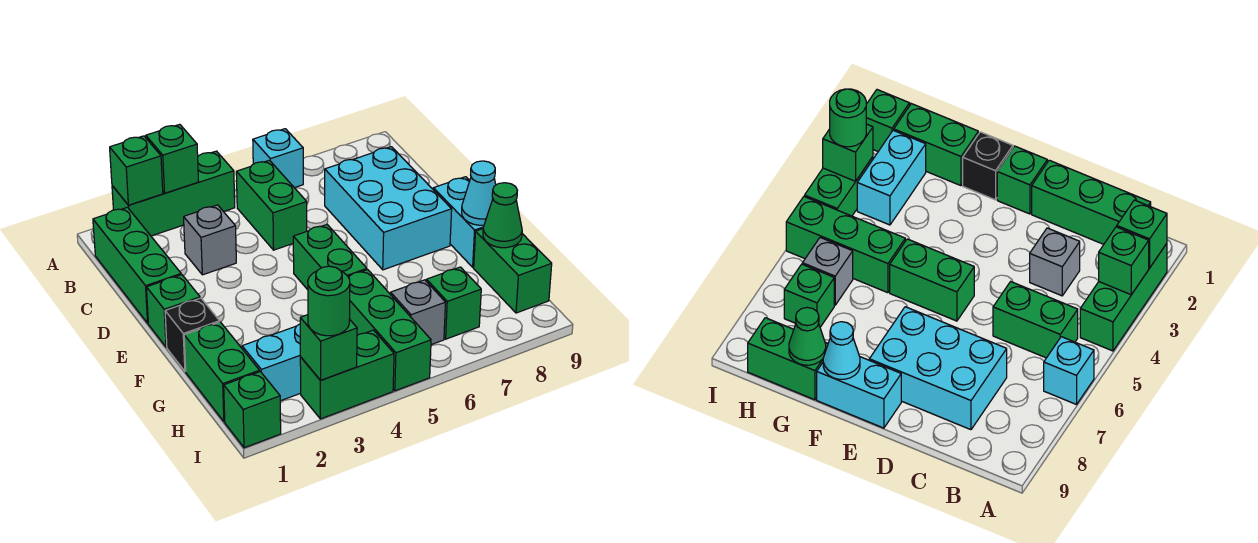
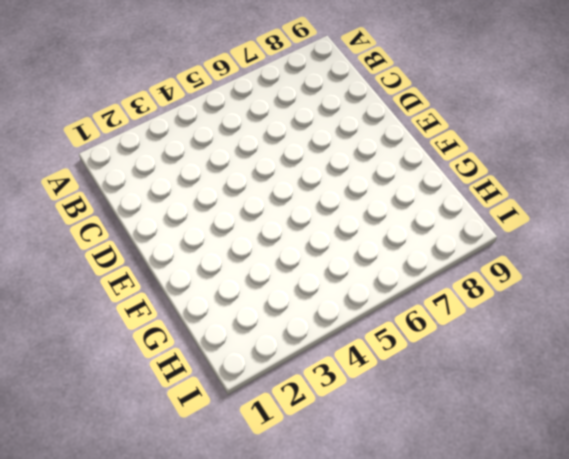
none -> green brick A2:A4 level 1
none -> cyan brick A6 level 1
none -> green brick B1:D1 level 1

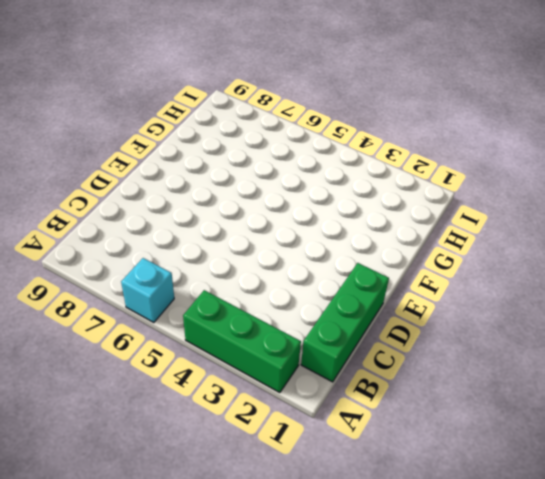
none -> green brick B5:C5 level 1
none -> grey brick C3 level 1
none -> cyan brick C7:E8 level 1

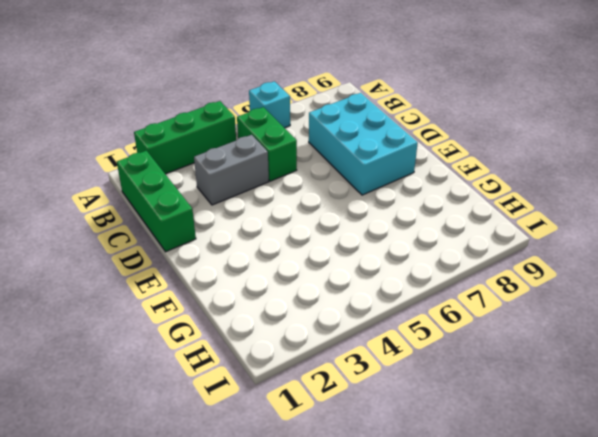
grey brick C3:C4 level 1 -> grey brick C3 level 1
none -> green brick E1 level 1
none -> green brick E5:F5 level 1
none -> cyan brick E9:F9 level 1

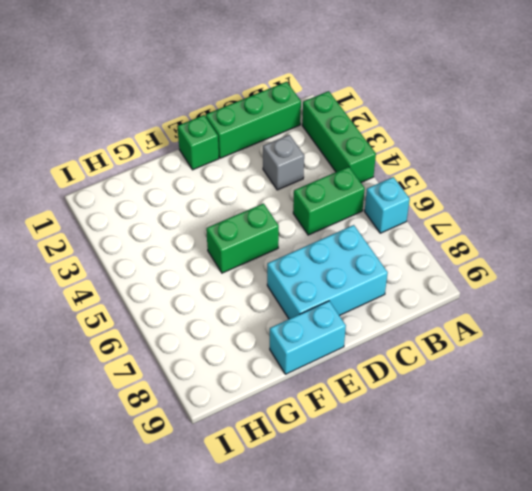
none -> black brick F1 level 1
none -> green brick G1:H1 level 1
none -> green brick G5:I5 level 1

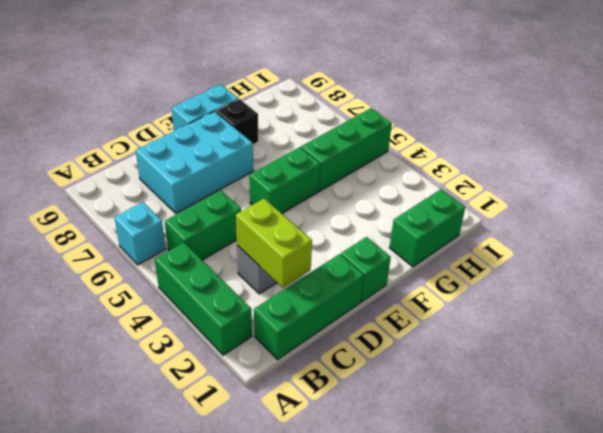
lime brick C2:C3 level 2 -> none
black brick F8 level 1 -> black brick F1 level 1
none -> green brick G9:H9 level 1
none -> cyan brick H2:H3 level 1
none -> grey brick H6 level 1

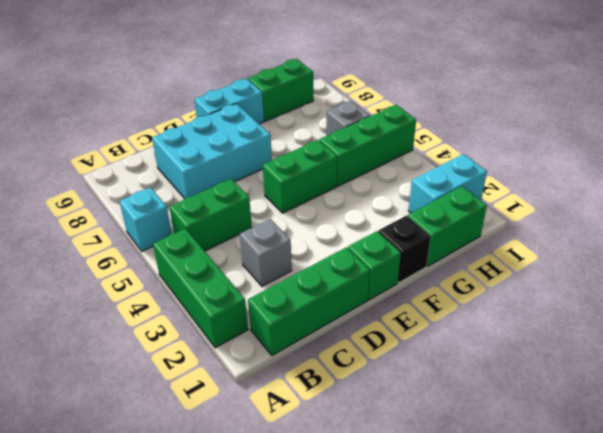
cyan brick H2:I2 level 1 -> cyan brick H2:H3 level 1
none -> green brick H7 level 1
none -> green brick I1 level 1
none -> green brick I3:I4 level 1

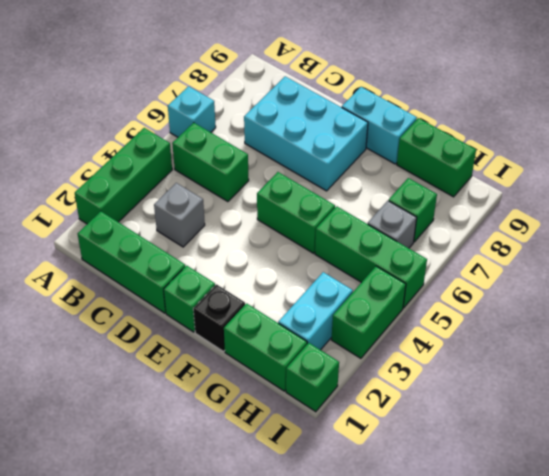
none -> green brick A2 level 2
none -> green brick A3 level 2
none -> cyan cone F9 level 2

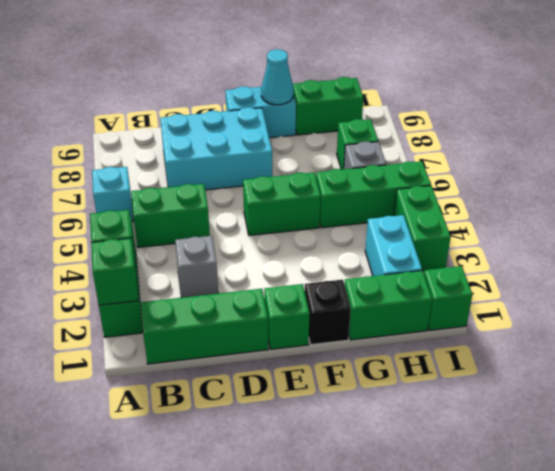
none -> green cone G9 level 2
none -> green brick I3 level 2
none -> green round brick I3 level 3

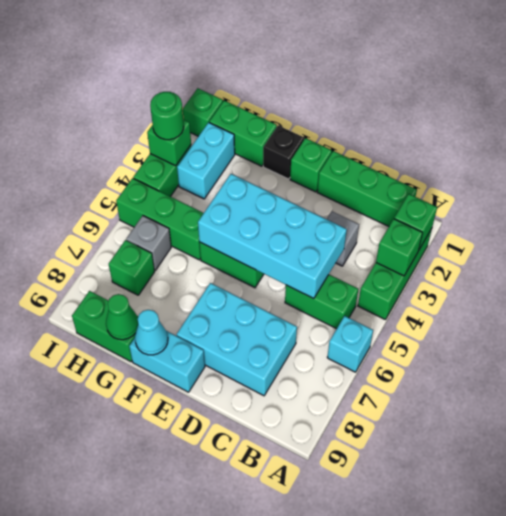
cyan brick C4:F5 level 2 -> none

